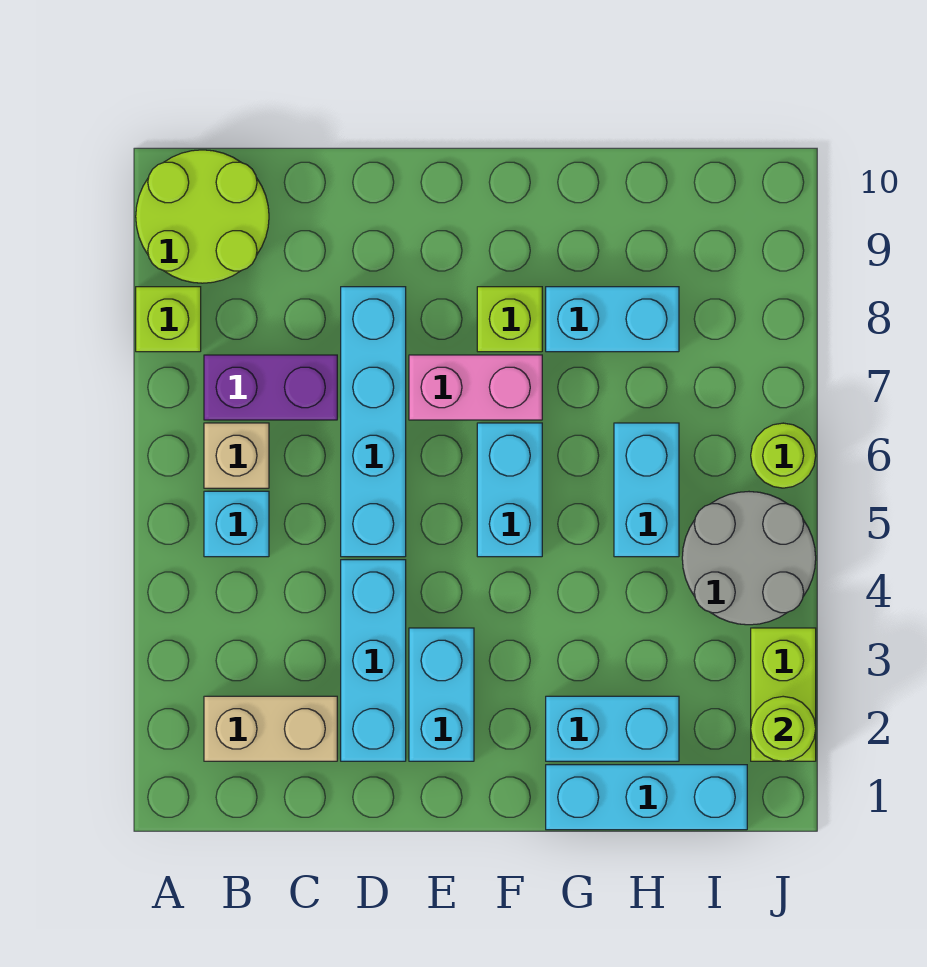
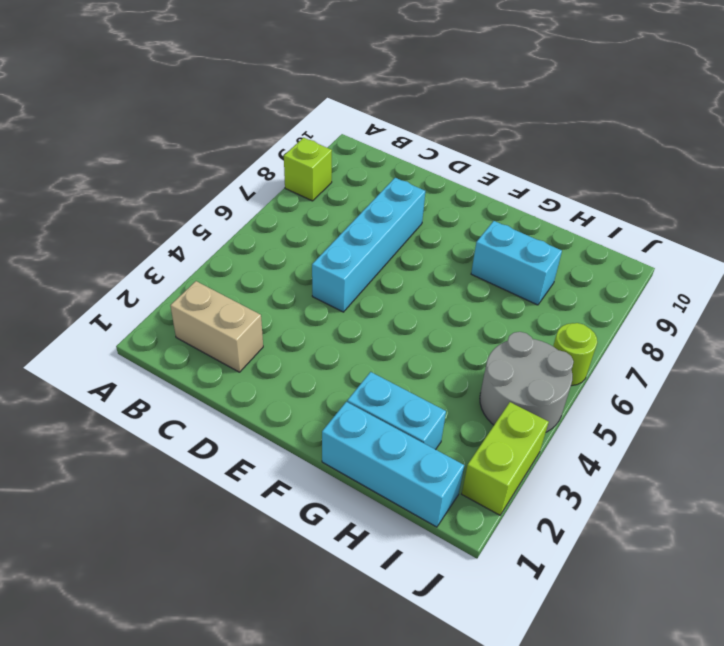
none -> lime round brick A9:B10 level 1
none -> cyan brick B5 level 1
none -> tan brick B6 level 1

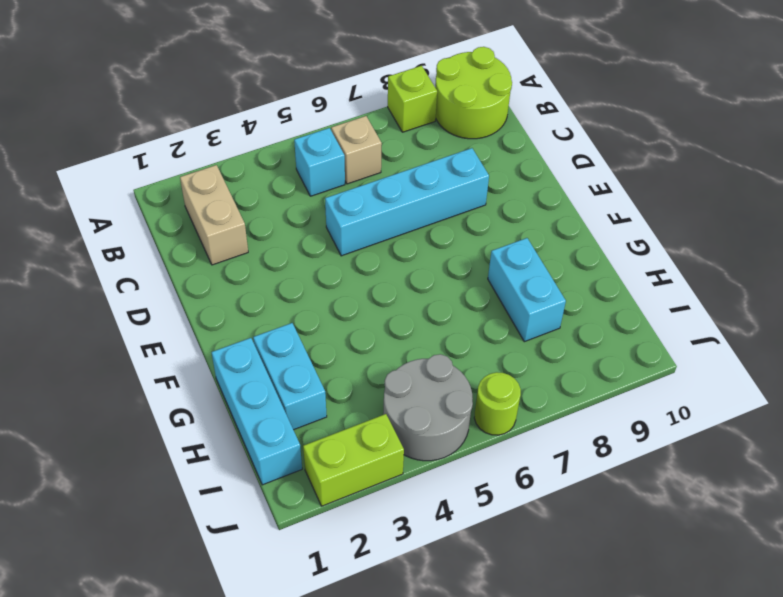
none -> purple brick B7:C7 level 1
none -> cyan brick D2:D4 level 1
none -> cyan brick E2:E3 level 1

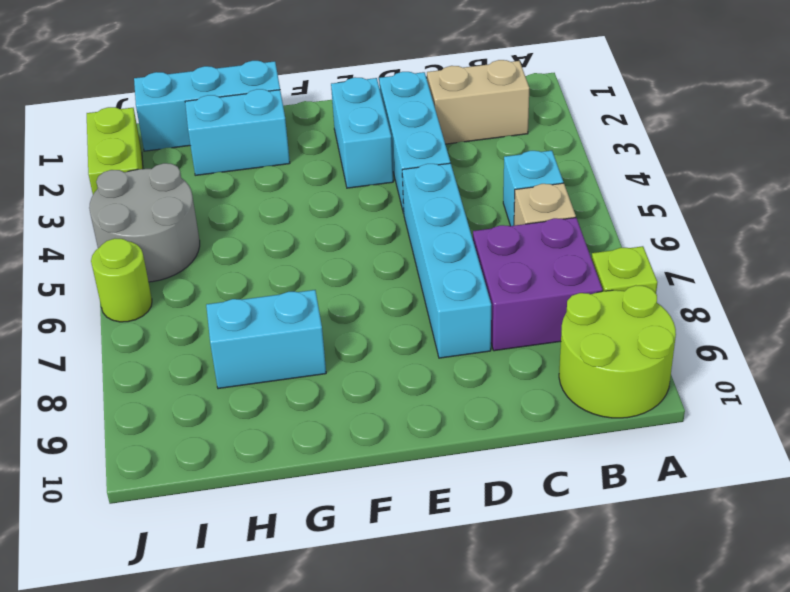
purple brick B7:C8 level 1 -> purple brick B7:C7 level 1
none -> pink brick E7:F7 level 1
none -> cyan brick F5:F6 level 1
none -> lime brick F8 level 1

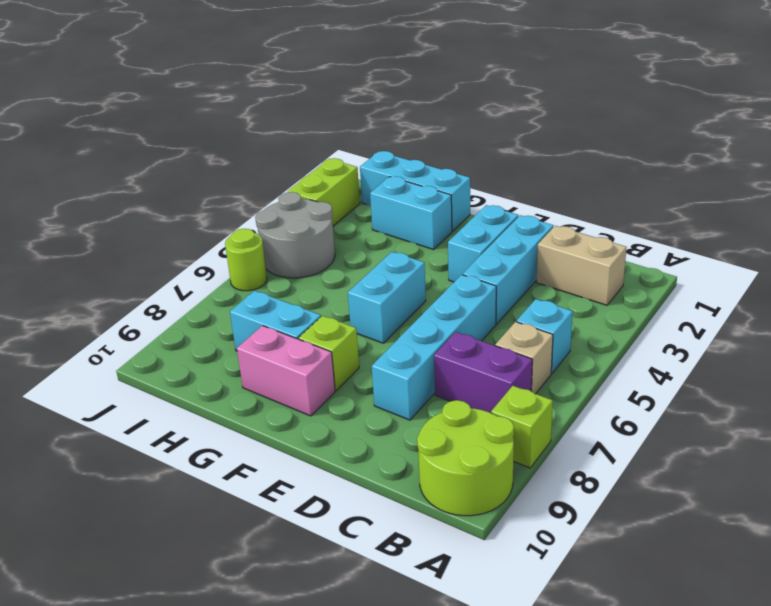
pink brick F9:G9 level 1 -> pink brick E7:F7 level 1
none -> cyan brick H5:H6 level 1
none -> lime round brick J2 level 2

